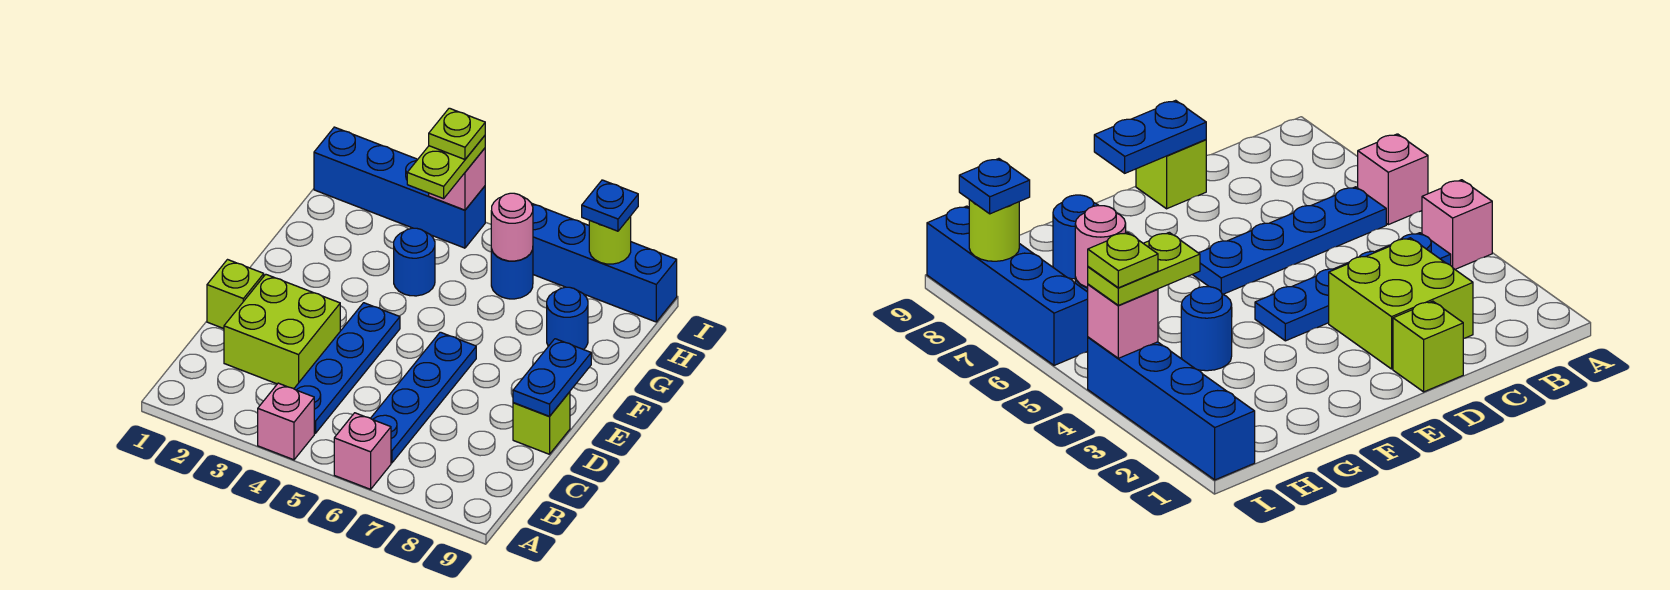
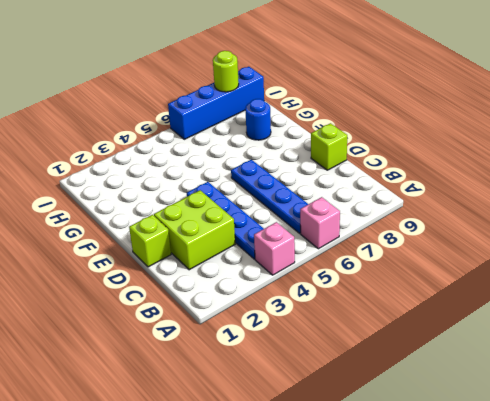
none -> blue round brick G4 level 1
none -> blue round brick H6 level 1
none -> blue brick I1:I4 level 1

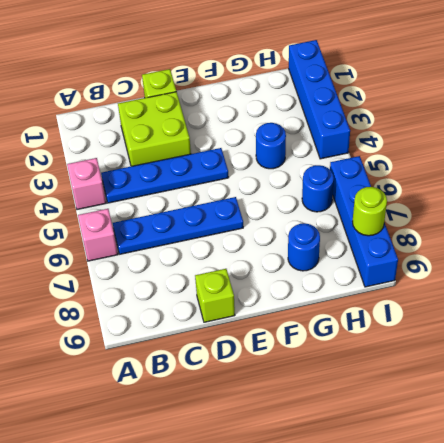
none -> blue plate D9:E9 level 2
none -> pink round brick H6 level 2
none -> pink brick I4 level 2

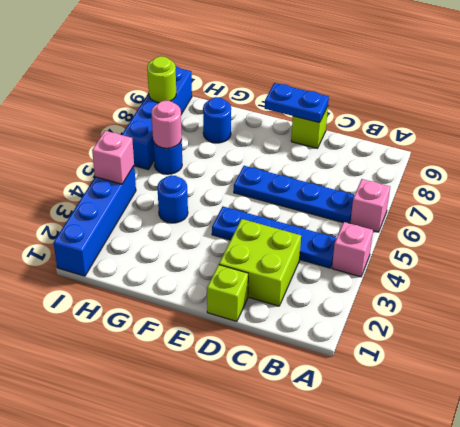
none -> lime plate H4:I4 level 3
none -> blue plate I8 level 3
none -> lime plate I4 level 4

